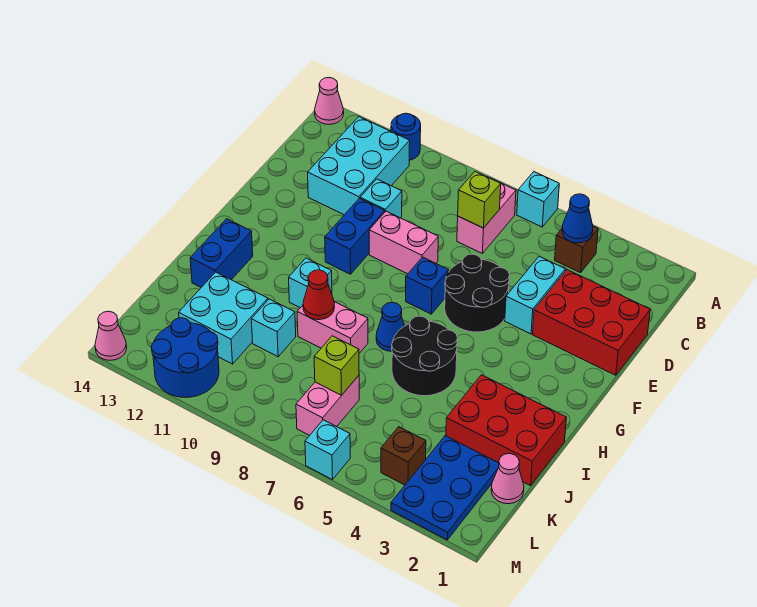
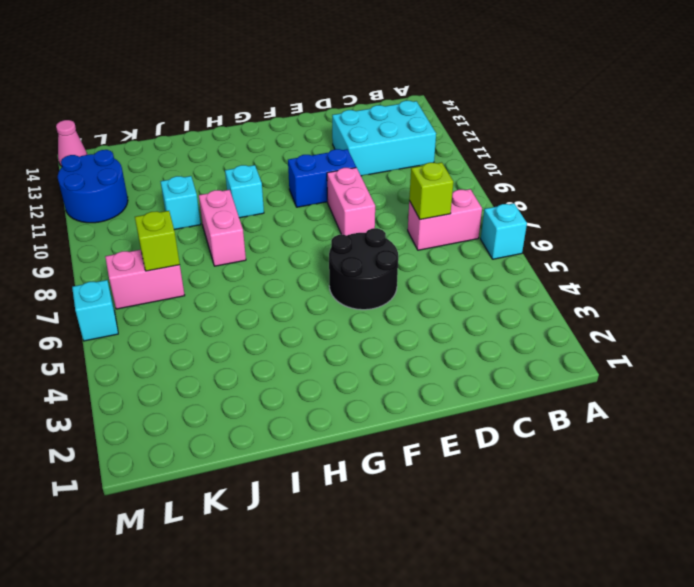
none -> blue round brick A11 level 1
none -> pink cone A14 level 1
none -> brown brick B4 level 1
none -> red brick D1:E3 level 1

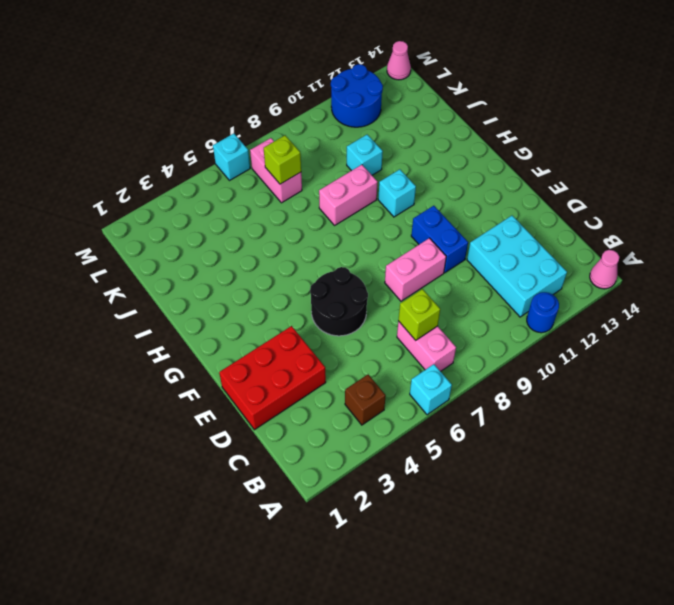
none -> cyan brick D4:E4 level 1
none -> cyan brick D10 level 1
none -> blue brick F7 level 1
none -> black round brick H5:I6 level 1

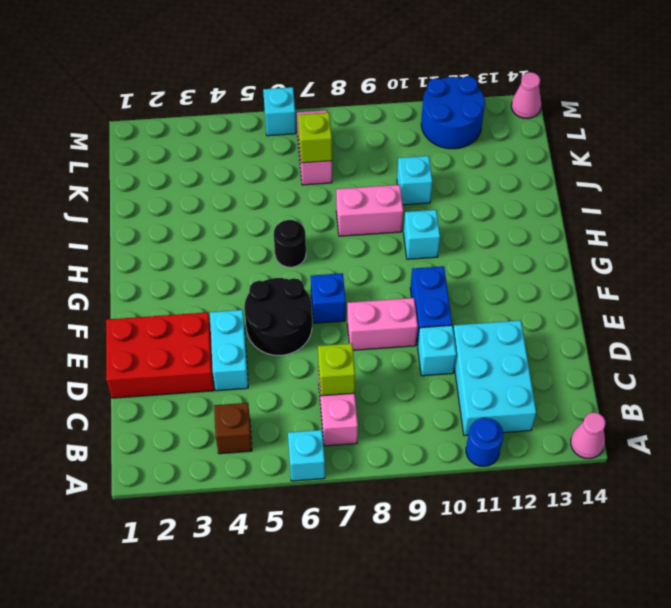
black round brick H6 level 1 -> black round brick H5:I6 level 1
none -> blue cone H7 level 1
none -> blue brick H13:I13 level 1
none -> red brick I1:J3 level 1
none -> cyan brick J11:K12 level 1

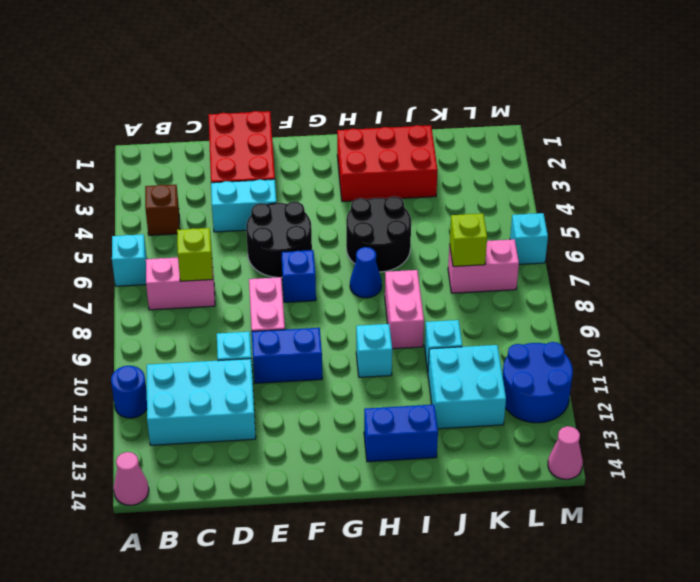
red brick H2:J3 level 1 -> red brick I1:J3 level 1
none -> pink cone K1 level 1
none -> blue plate K2:M3 level 1
none -> brown brick L4 level 1
none -> blue cone B4 level 2

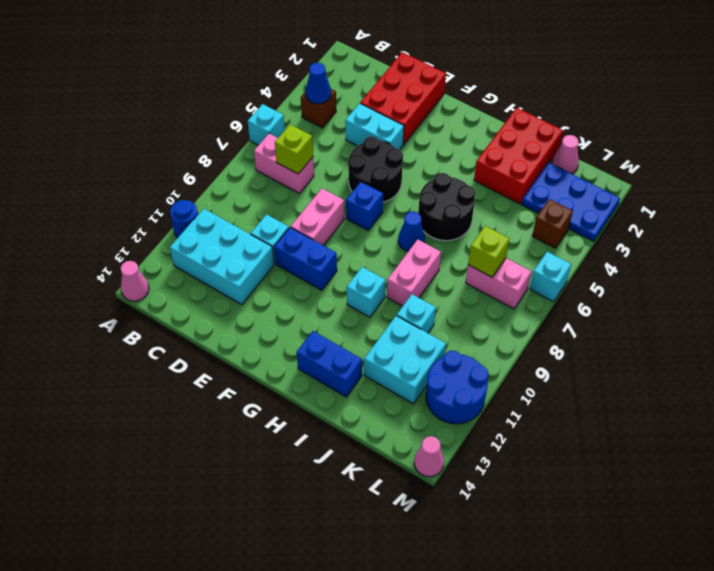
none -> red cone I9 level 2

